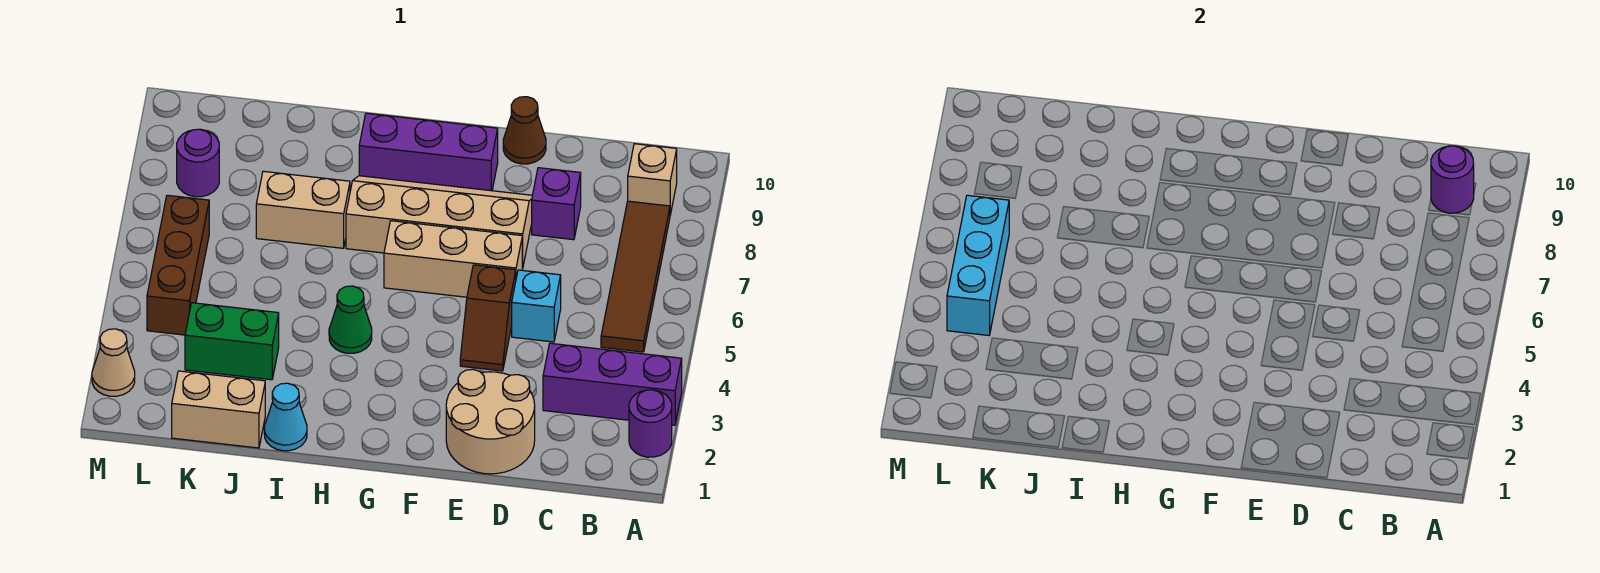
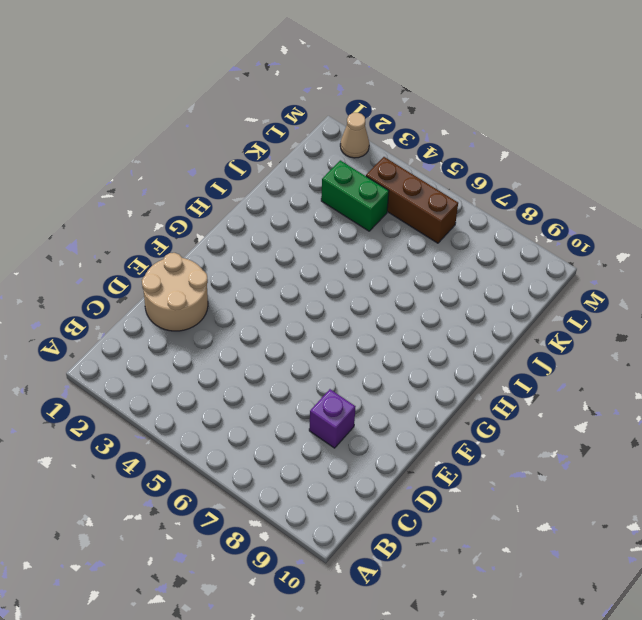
green brick K3:K4 level 1 -> green brick J3:K3 level 1
none -> purple round brick A2 level 1
none -> purple brick A3:C3 level 1
none -> brown tile B5:B8 level 1

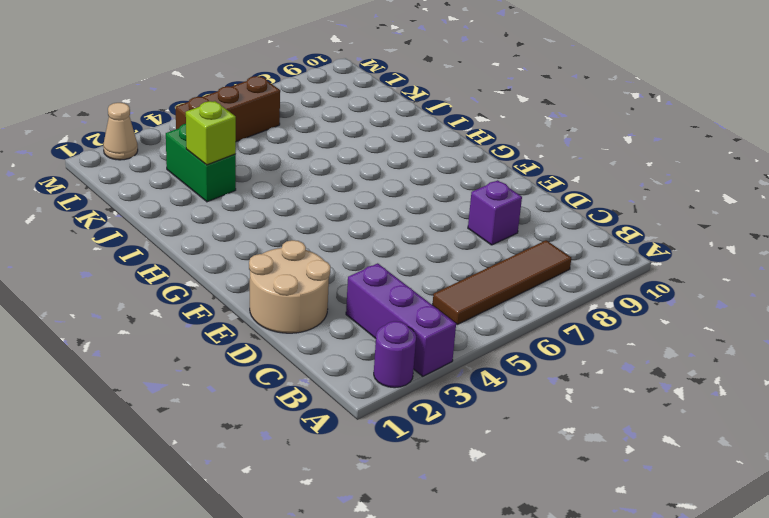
lime brick J3 level 2 -> none
none -> tan brick B9 level 1
none -> cyan brick D5 level 1
none -> brown slope E4:E5 level 1 top 5

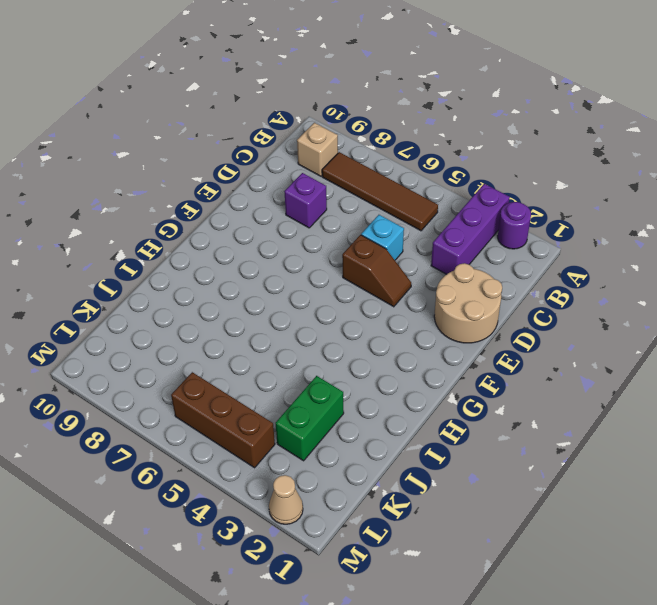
none -> tan brick E6:G6 level 1
none -> tan slope E7:H8 level 1 top 7
none -> brown cone E10 level 1

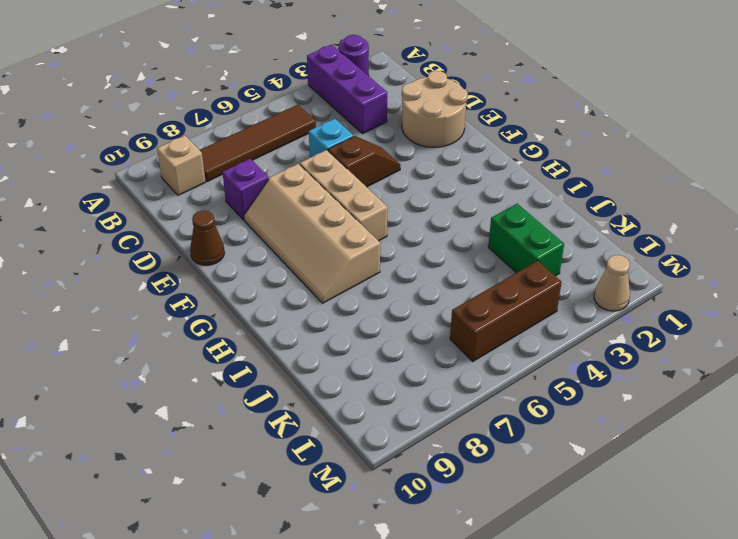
none -> purple brick F9:H9 level 1
none -> green cone H4 level 1
none -> cyan cone I1 level 1

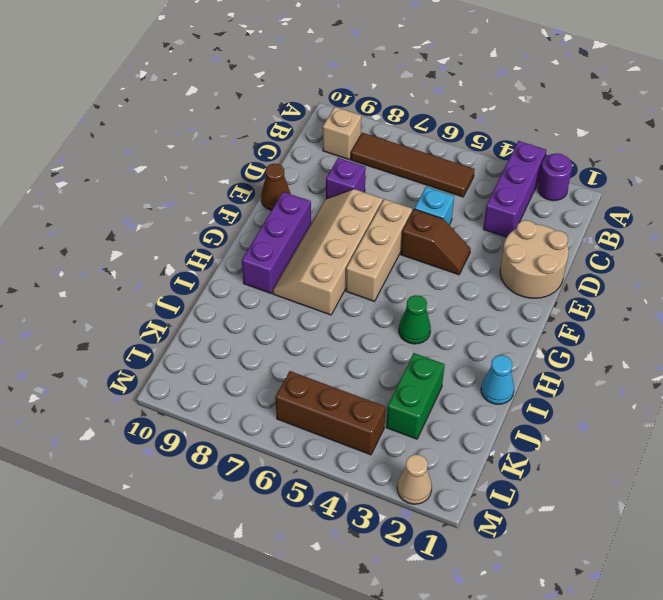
none -> tan brick I7:J7 level 1
none -> tan brick J1:K1 level 1
none -> purple round brick L8 level 1

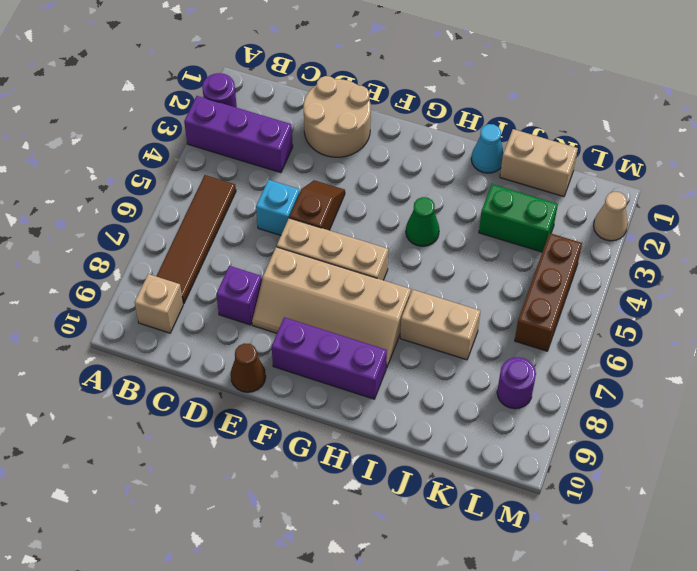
none -> purple round brick B9 level 2
none -> cyan brick L4:L6 level 2

